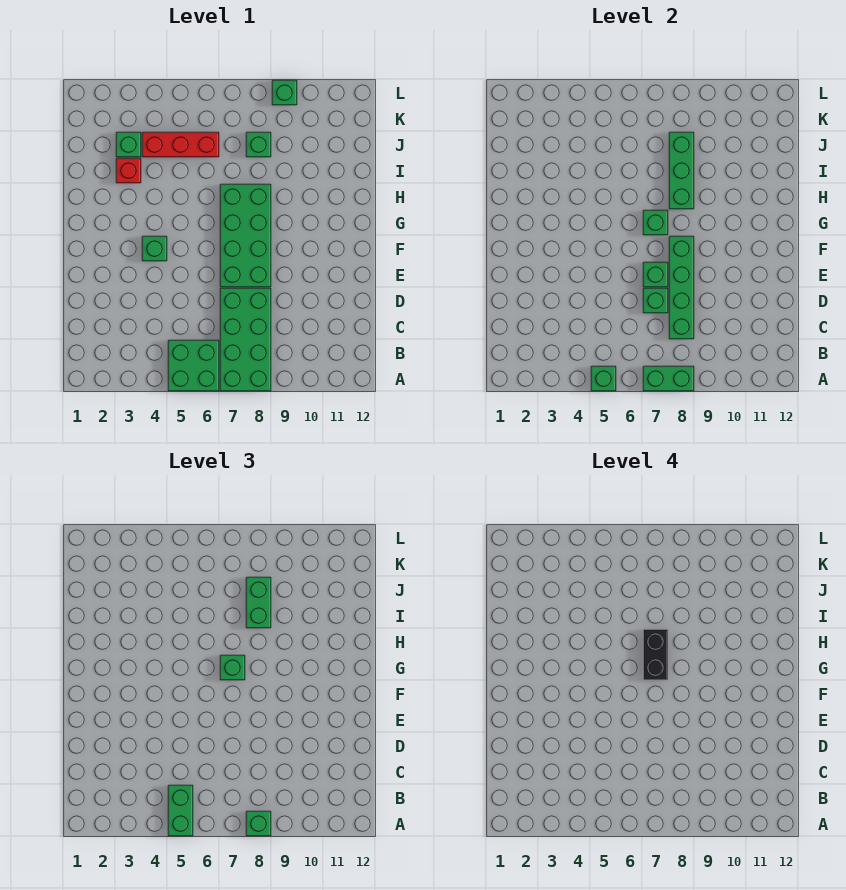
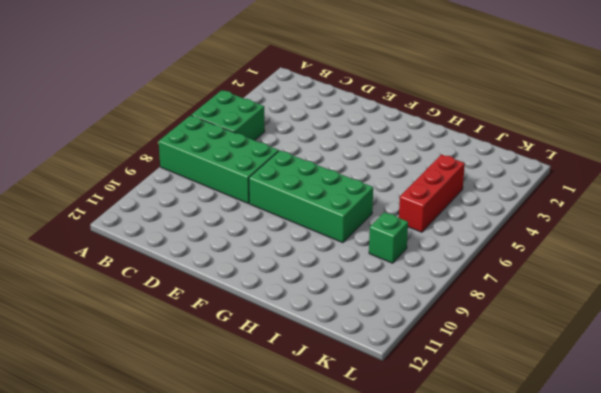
none -> green brick F4 level 1
none -> red brick I3 level 1
none -> green brick J3 level 1

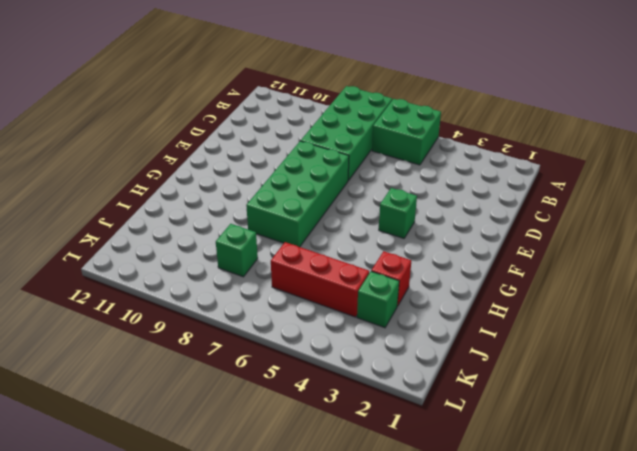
none -> green brick L9 level 1
none -> green brick A5 level 2
none -> green brick A7:A8 level 2

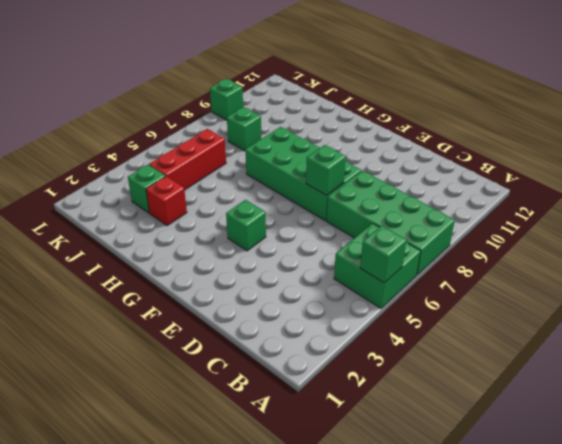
none -> green brick A7:A8 level 2
none -> green brick C8:F8 level 2
none -> green brick D7 level 2

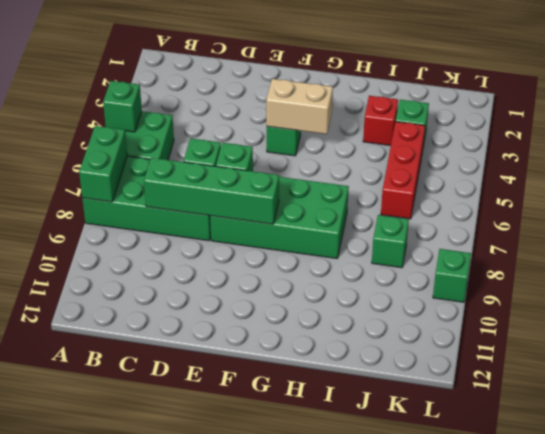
tan brick F4:G4 level 2 -> none
none -> green brick G7 level 2
none -> green brick H8:J8 level 2
none -> green brick A5:B5 level 3

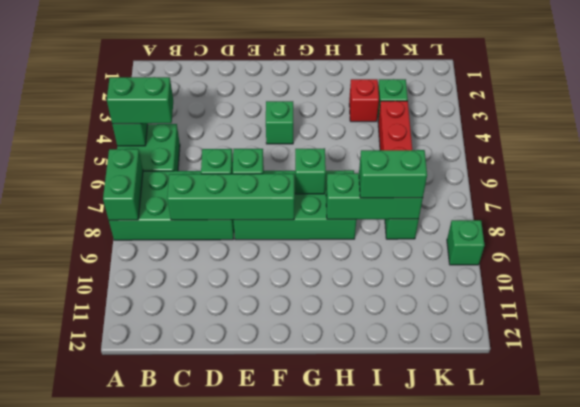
none -> green brick A8 level 3
none -> green brick G7 level 3
none -> black brick G7:H7 level 4

